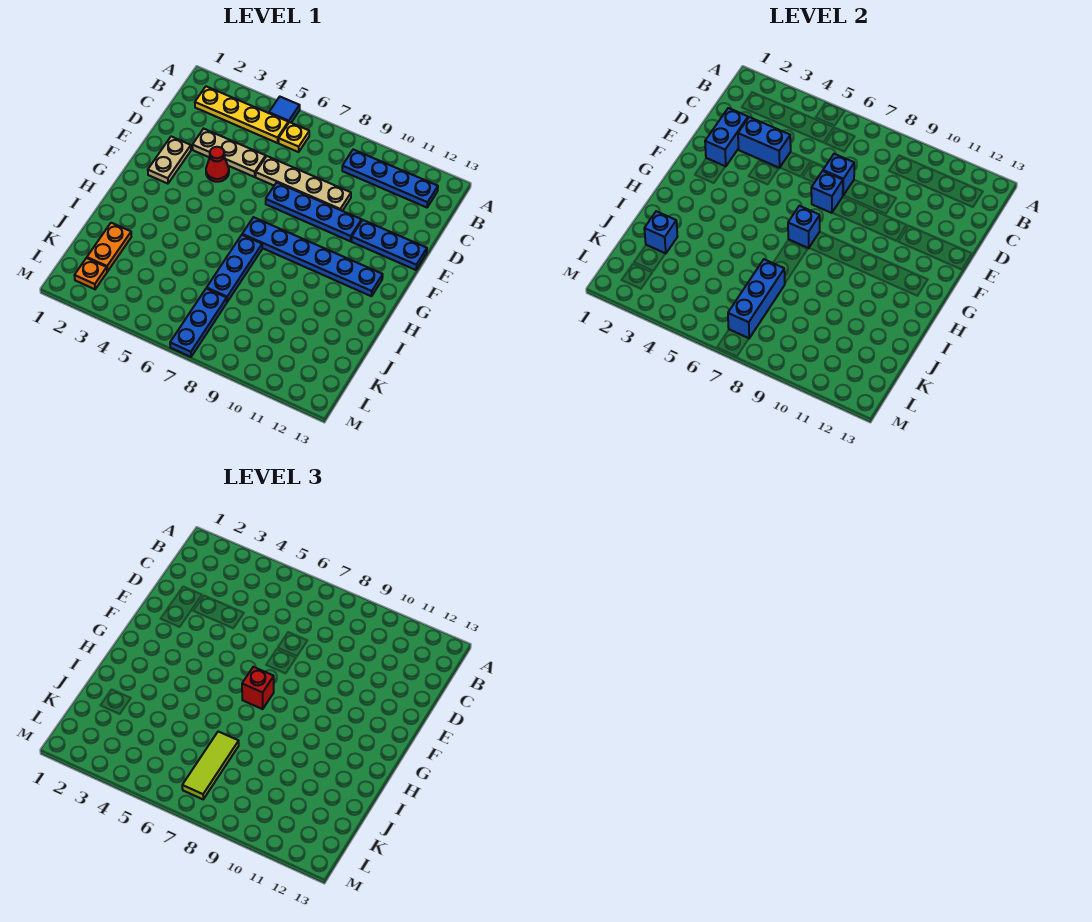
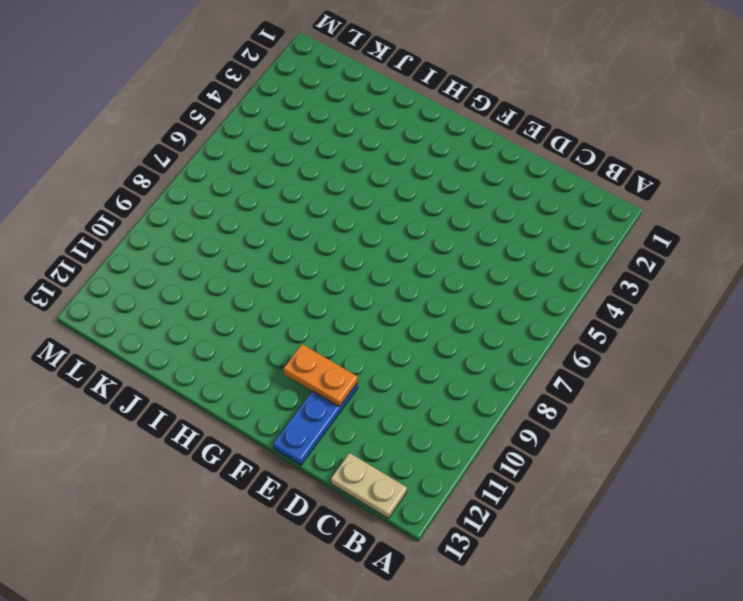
tan plate B13:C13 level 1 -> tan plate E2:F2 level 1
orange plate E11:F11 level 2 -> orange plate J2:K2 level 1
none -> blue tile A5 level 1
none -> yellow plate B2:B5 level 1
none -> yellow plate B6 level 1

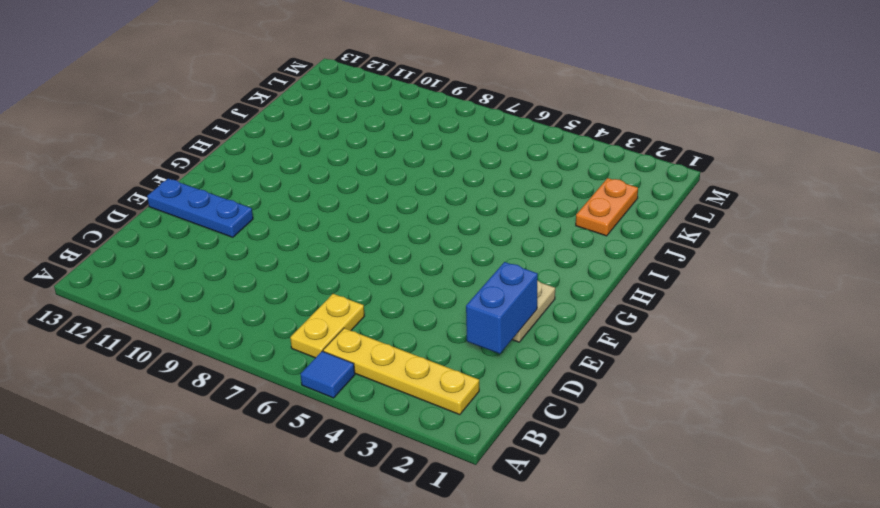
yellow plate B6:C6 level 1 -> yellow plate B6 level 1
none -> blue plate B9:B12 level 1
none -> tan plate D3:D5 level 1
none -> tan plate D6:D9 level 1

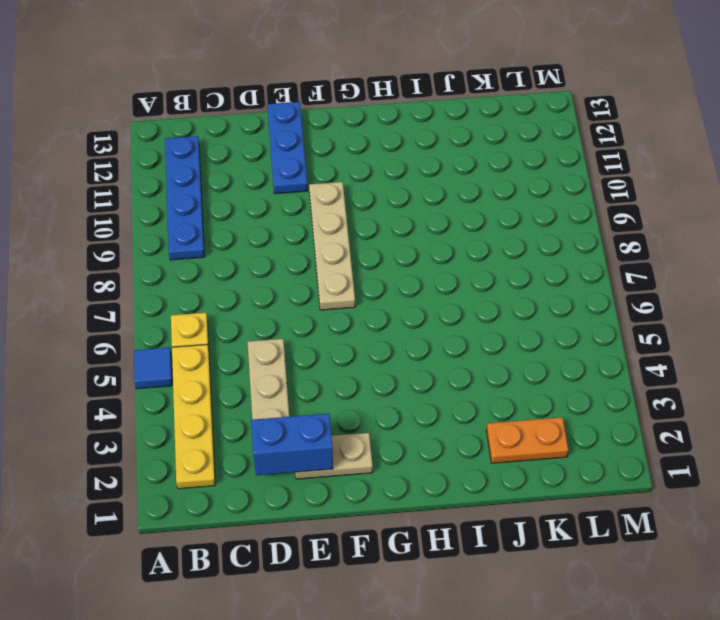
tan plate F7:F10 level 1 -> tan plate D6:D9 level 1
none -> red cone E4 level 1
none -> blue plate E7:E10 level 1
none -> blue plate G7:G12 level 1

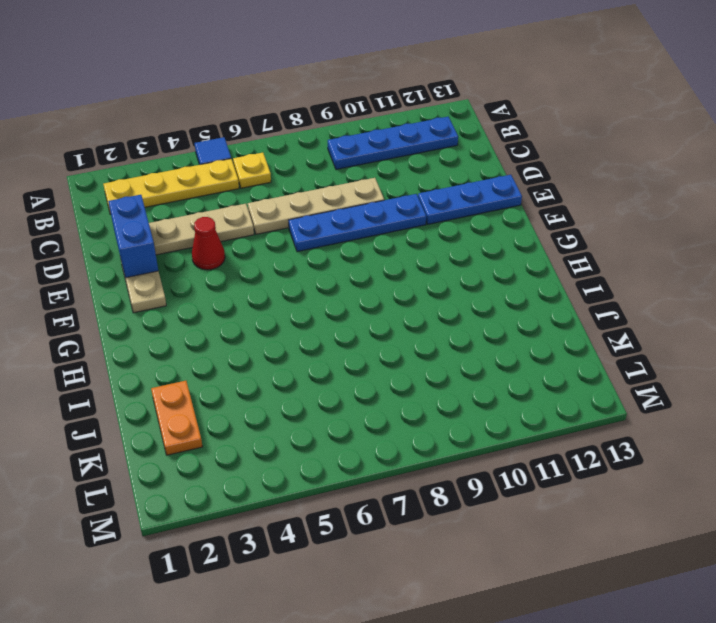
none -> blue plate G7:G12 level 1
none -> blue plate H7:J7 level 1
none -> blue plate K7:M7 level 1

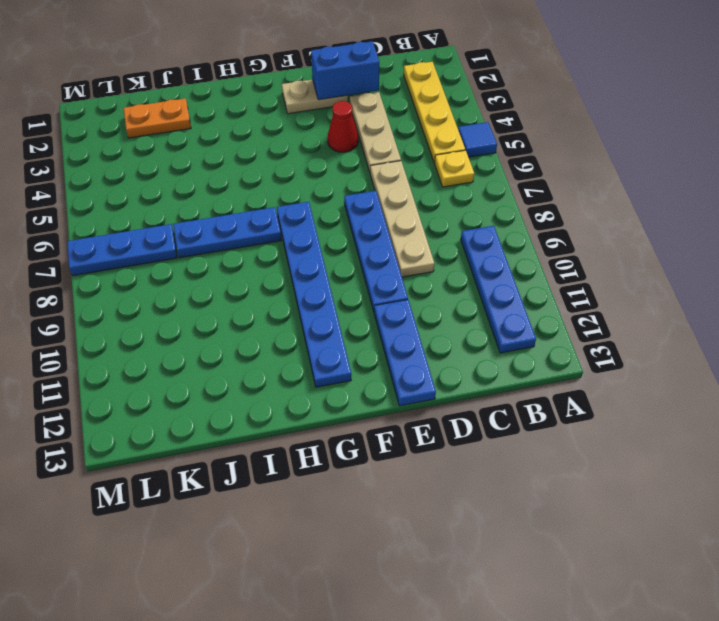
none -> orange plate L2 level 1
none -> blue brick D3:D4 level 2
none -> blue brick D7 level 2

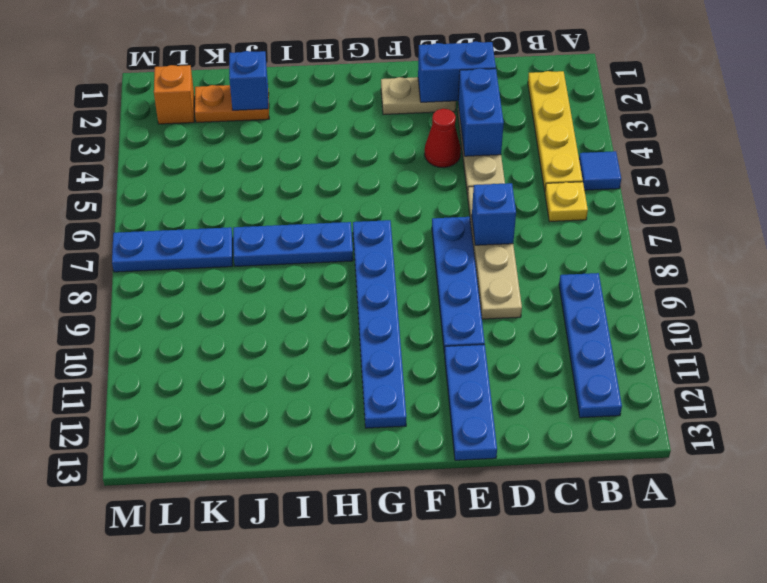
orange brick L2 level 1 -> orange plate L2 level 1
none -> blue brick E7 level 2
none -> blue brick G7 level 2
none -> blue brick J7:L7 level 2

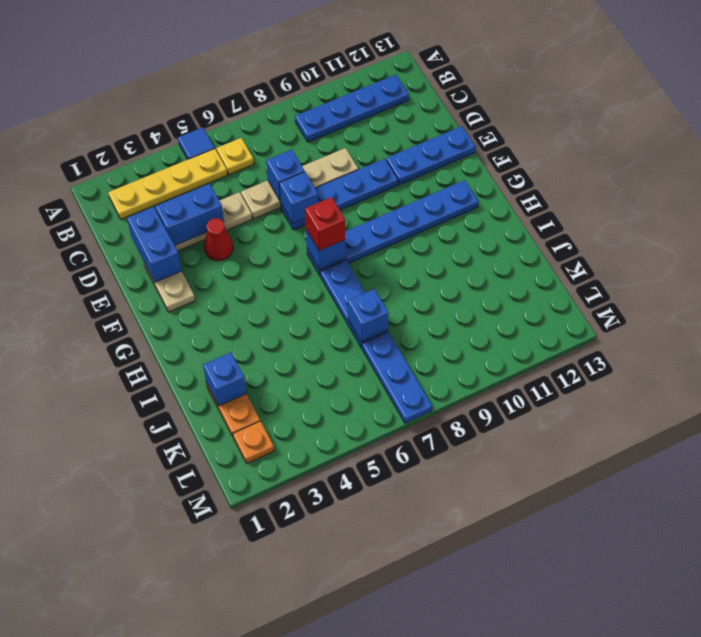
blue brick J7 level 2 -> blue brick J7:L7 level 2
none -> lime tile J7:L7 level 3

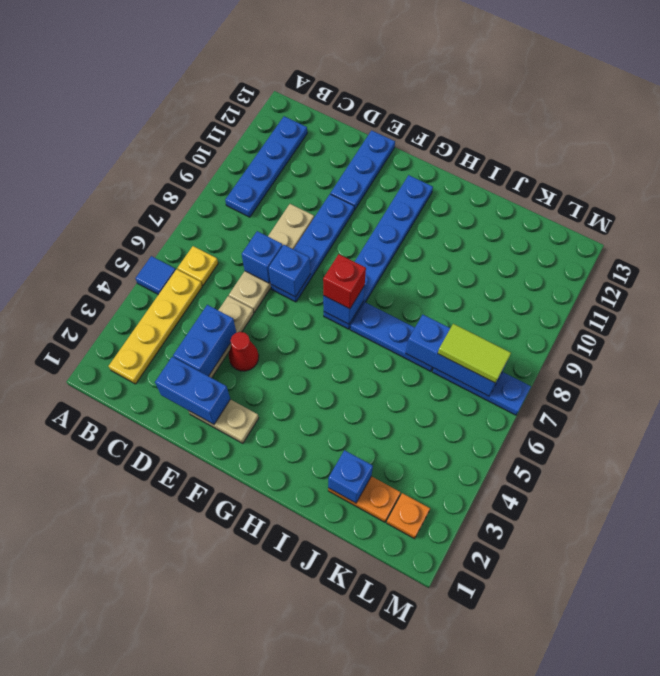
lime tile K7:L7 level 3 -> lime tile J7:L7 level 3

